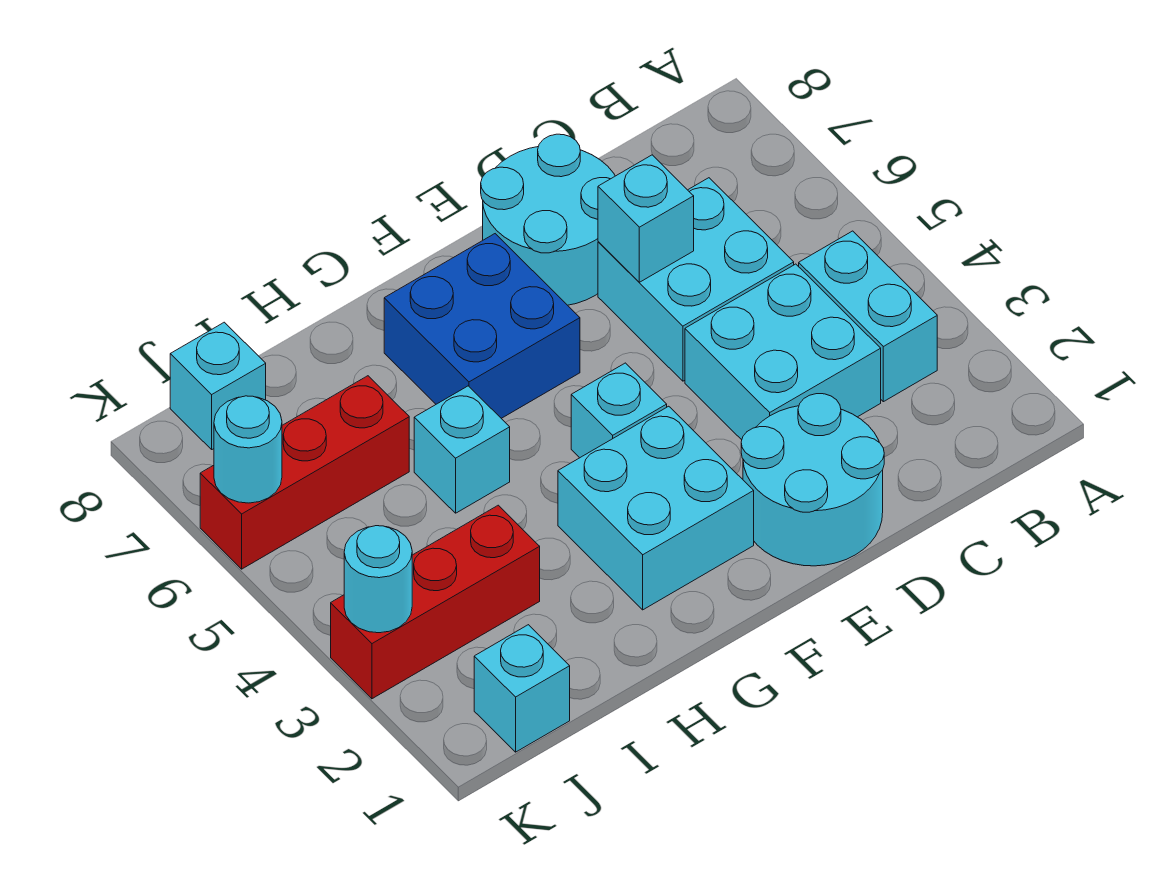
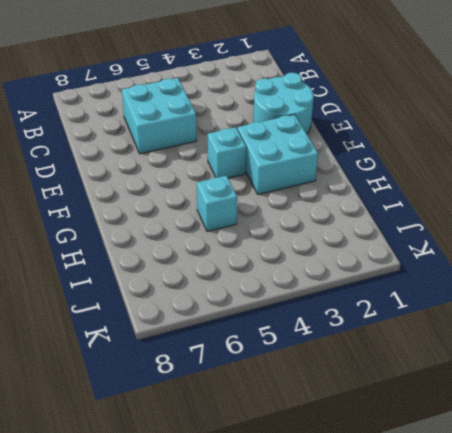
none -> cyan brick B3:B4 level 1
none -> cyan brick C3:D4 level 1
none -> cyan round brick D7:E8 level 1

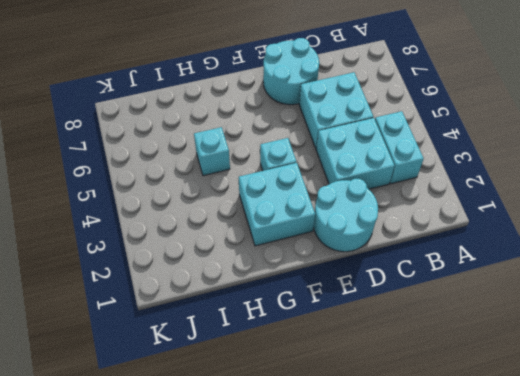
none -> blue brick F6:G7 level 1
none -> red brick I3:K3 level 1
none -> red brick I6:K6 level 1

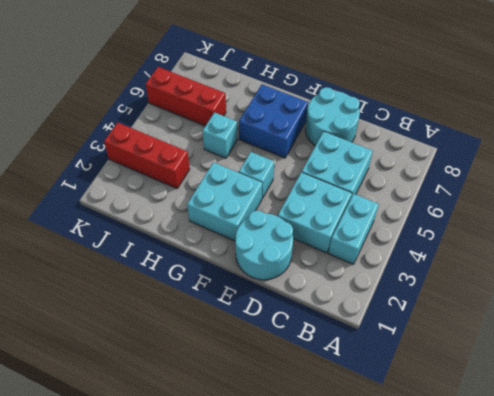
none -> cyan brick J1 level 1
none -> cyan brick J8 level 1
none -> cyan brick D6 level 2

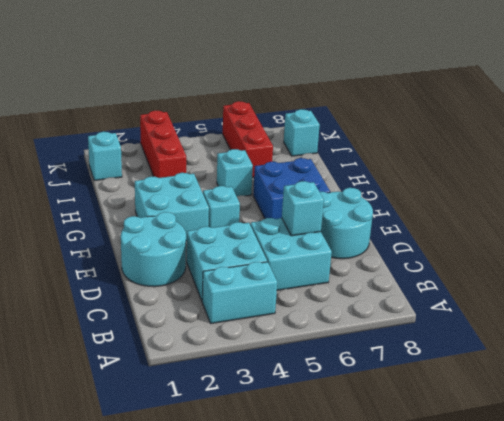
none -> cyan round brick K3 level 2
none -> cyan round brick K6 level 2

